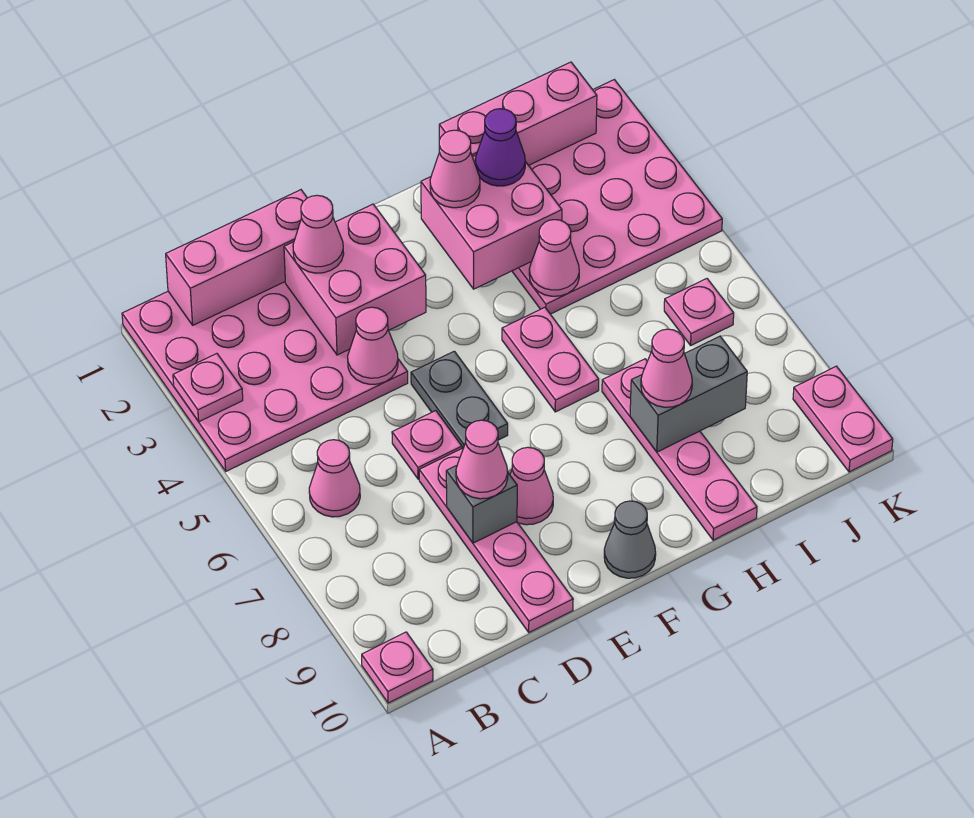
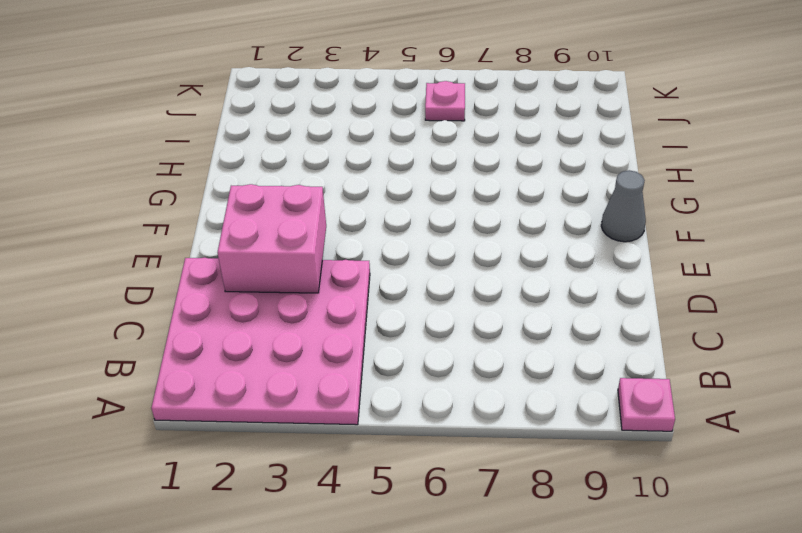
none -> pink cone B6 level 1
none -> pink plate D6 level 1
none -> pink plate D7:D10 level 1

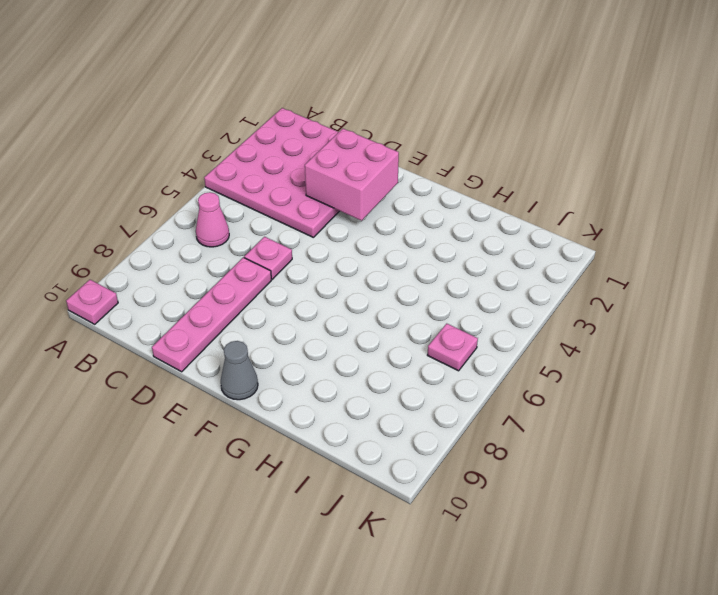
none -> grey plate E5:E6 level 1
none -> pink cone E8 level 1
none -> pink plate G5:G6 level 1

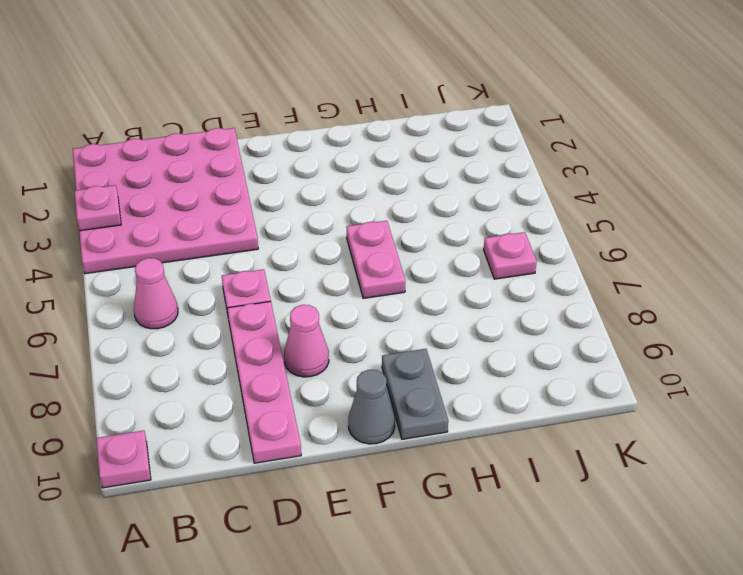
grey plate G9:G10 level 1 -> grey plate E5:E6 level 1
none -> pink plate H1:K4 level 1
none -> pink plate H7:H10 level 1
none -> pink plate K9:K10 level 1

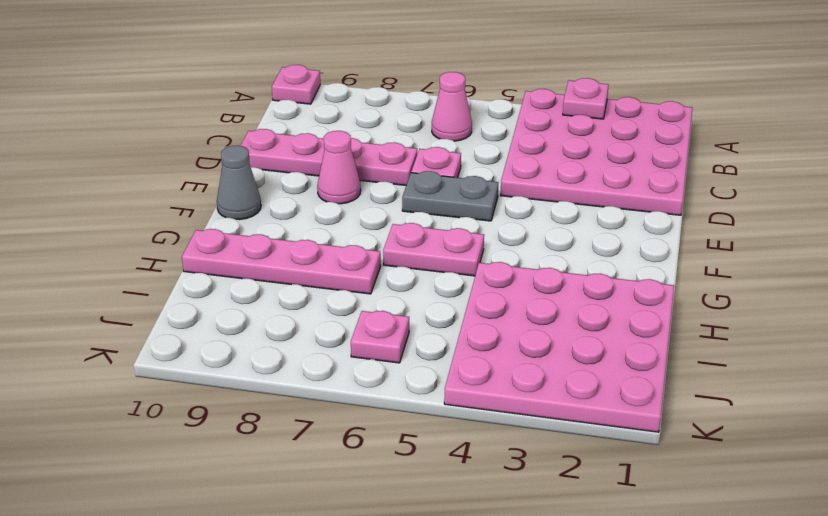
none -> pink plate K9:K10 level 1
none -> pink brick B1:D1 level 2
none -> pink brick D2:E3 level 2

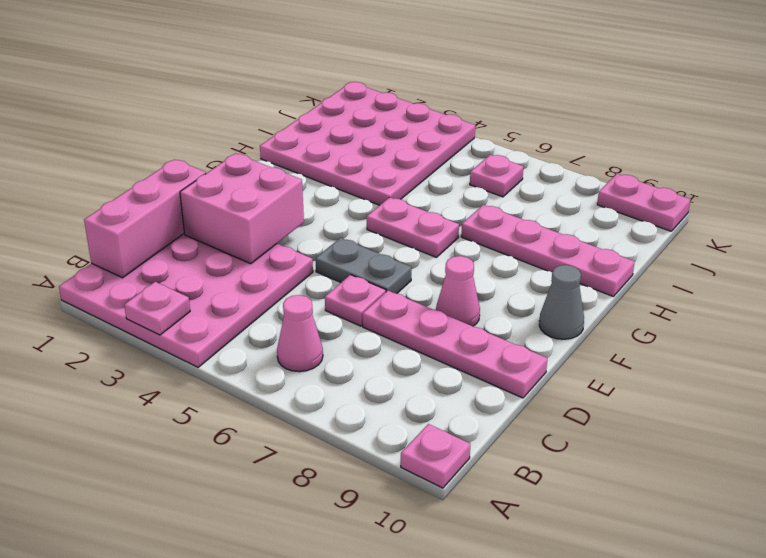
none -> pink cone D4 level 2
none -> grey brick D8 level 2
none -> pink brick G2:H3 level 2

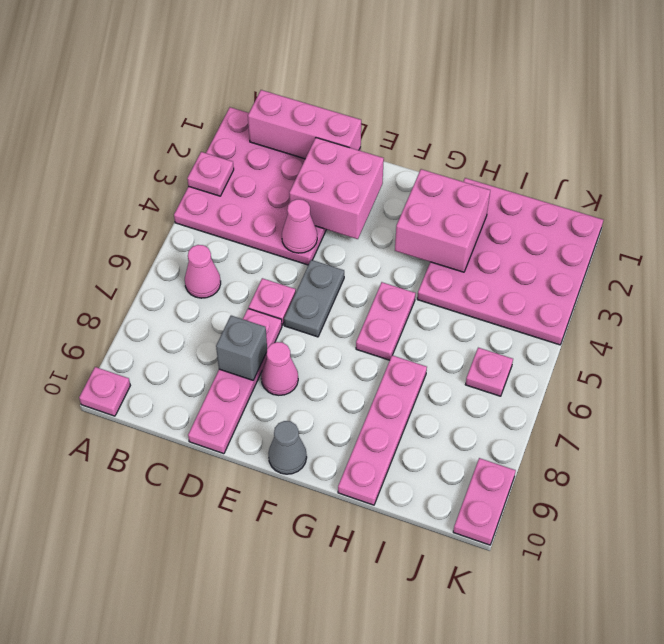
none -> pink brick H1:J1 level 2
none -> pink cone H4 level 2
none -> grey brick H8:I8 level 2

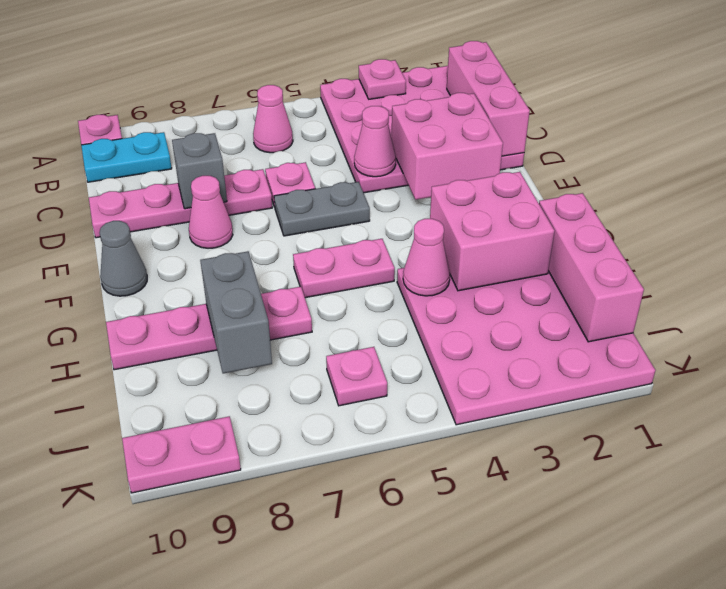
cyan plate B9:B10 level 1 -> none
none -> pink cone D2 level 3
none -> pink cone D8 level 3
none -> pink cone G2 level 3

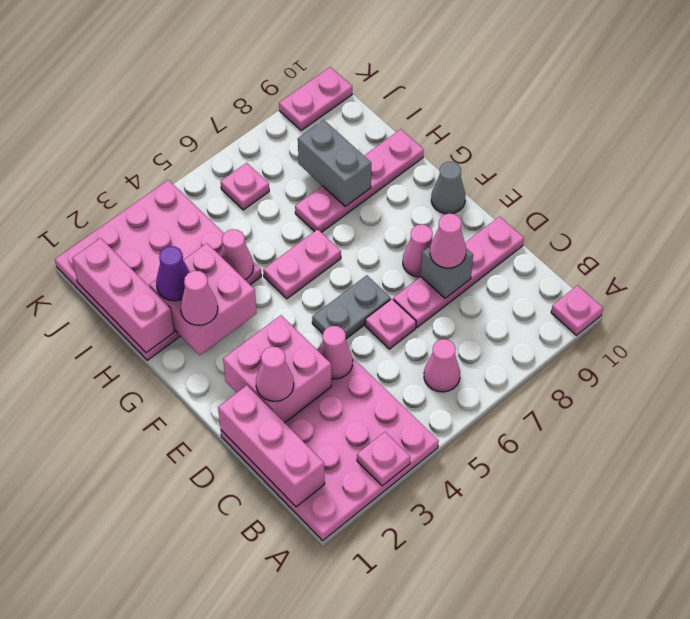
none -> pink cone H8 level 3

